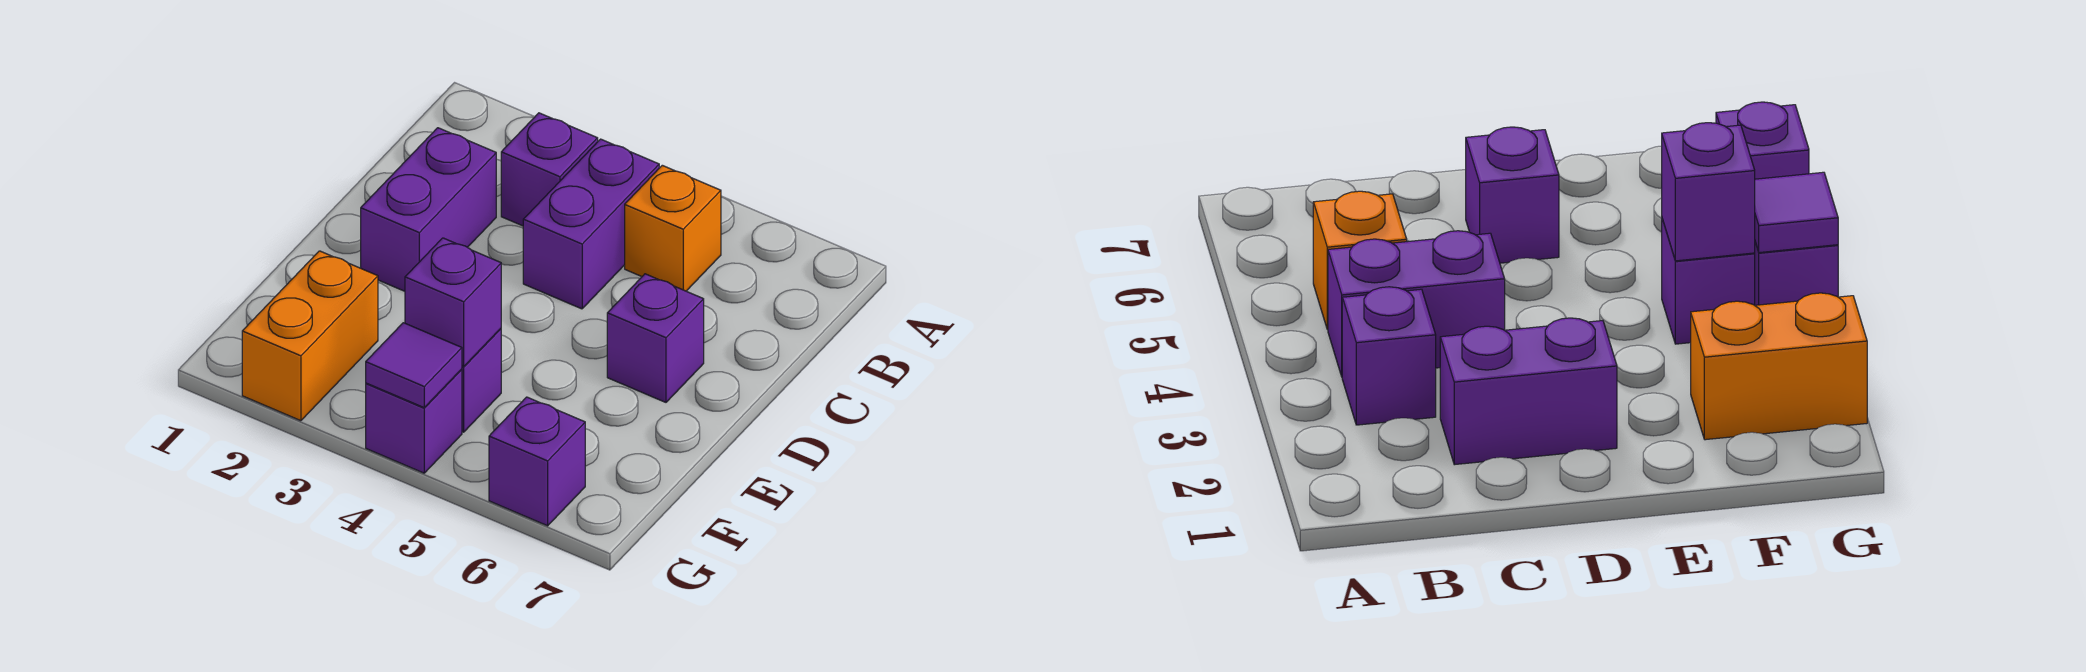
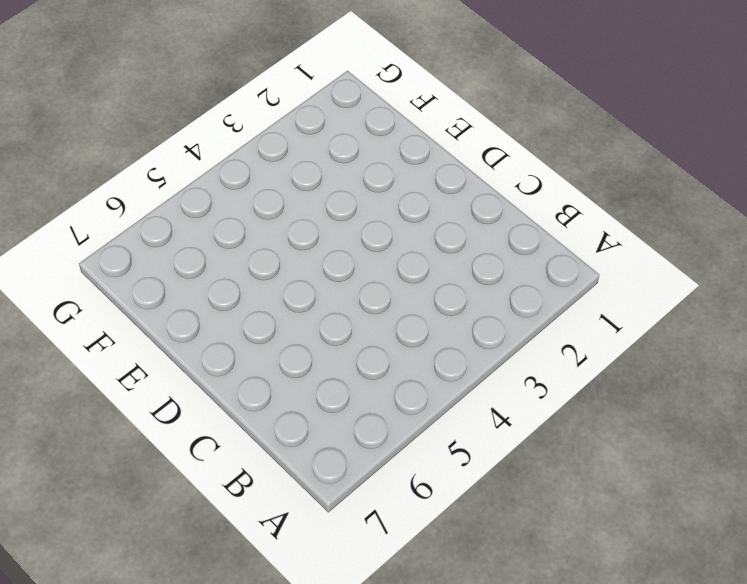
none -> purple brick B3 level 1
none -> purple brick B4:C4 level 1

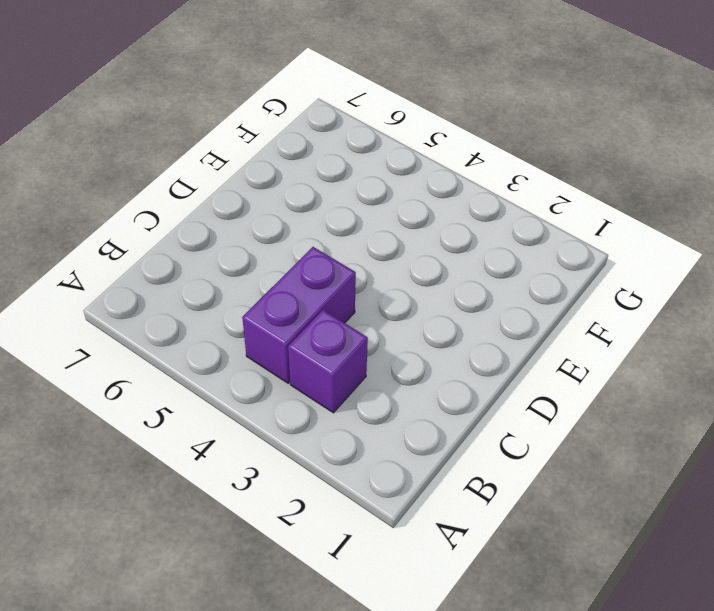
none -> orange brick B5 level 1
none -> purple brick C2:D2 level 1

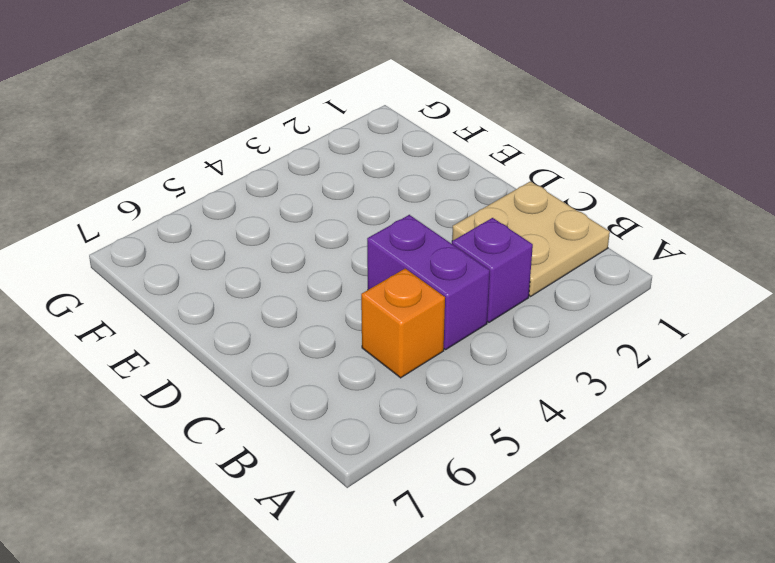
tan plate B1:C2 level 1 -> purple brick C2:D2 level 1
none -> purple brick D6 level 1
none -> orange brick F2:G2 level 1

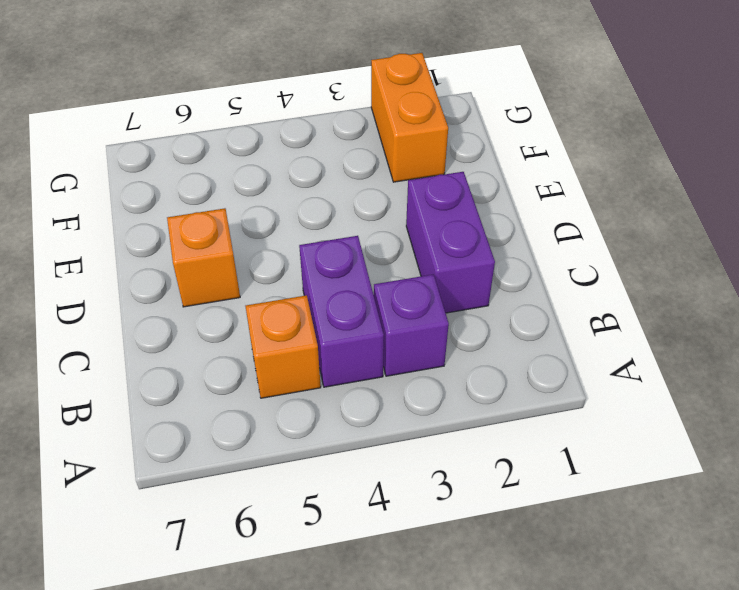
orange brick D6 level 1 -> purple brick D6 level 1
none -> purple brick F4 level 1
none -> purple brick G4 level 1

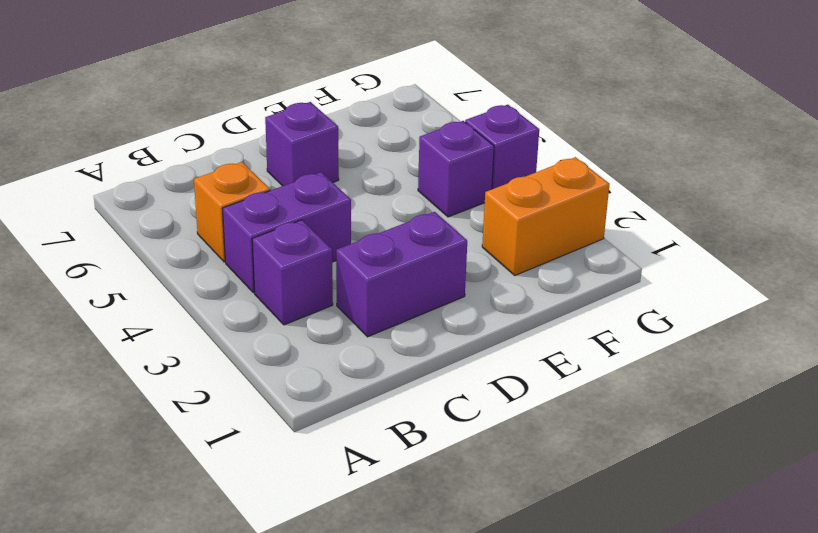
none -> purple brick G6 level 1
none -> purple brick F4 level 2

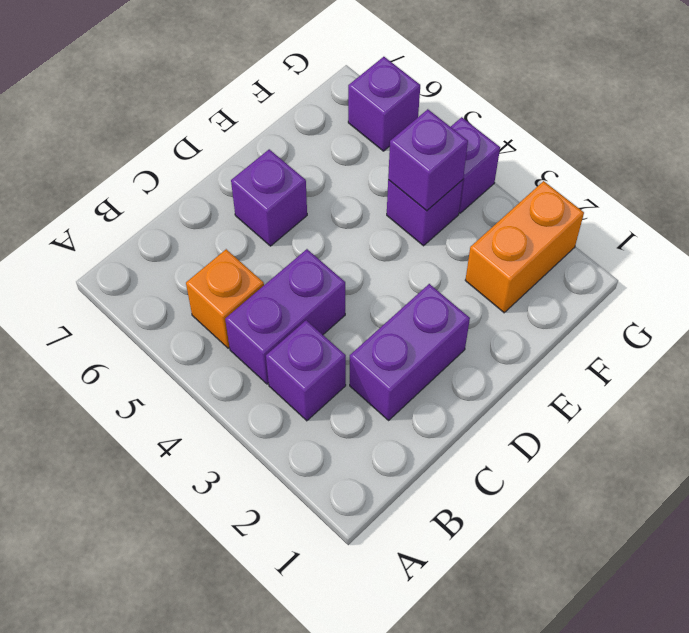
none -> purple tile G4 level 2

